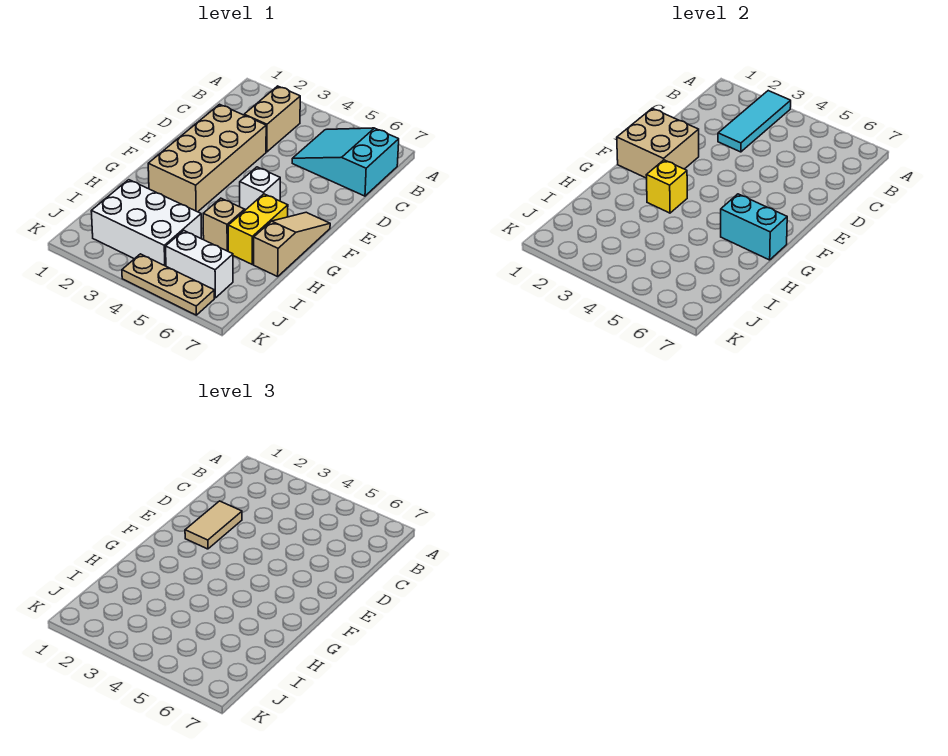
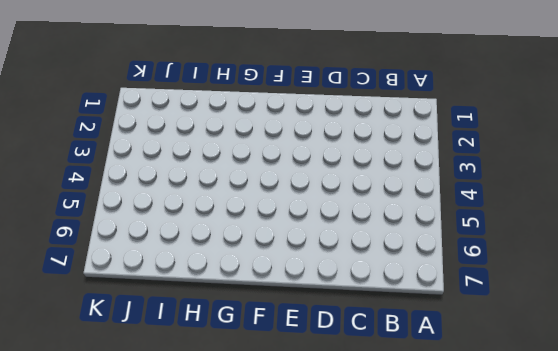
none -> tan brick B3:C3 level 1
none -> cyan slope B5:C7 level 1 top 7
none -> tan brick D2:G3 level 1

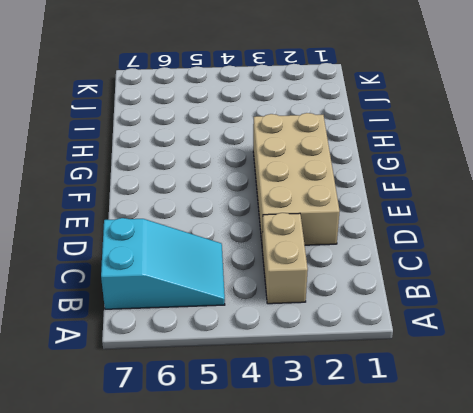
none -> white brick F5 level 1
none -> tan slope F7:H7 level 1 top H
none -> yellow brick G6:H6 level 1

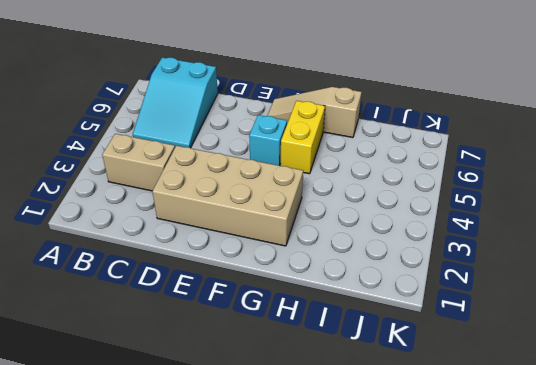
cyan brick F5 level 1 -> white brick F5 level 1
yellow brick G5:G6 level 1 -> yellow brick G6:H6 level 1
none -> tan brick H5 level 1
none -> white brick I2:J4 level 1
none -> white brick J5:J6 level 1

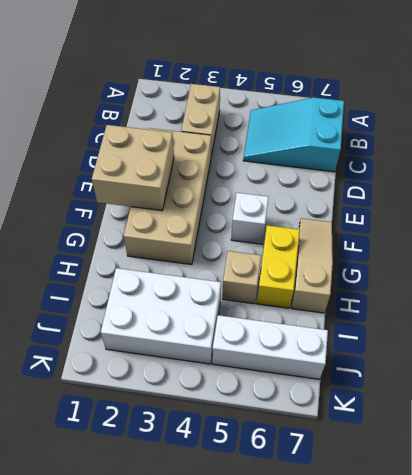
white brick J5:J7 level 1 -> white brick J5:J6 level 1
none -> tan plate K4:K6 level 1
none -> cyan tile A3:C3 level 2
none -> yellow brick G3 level 2

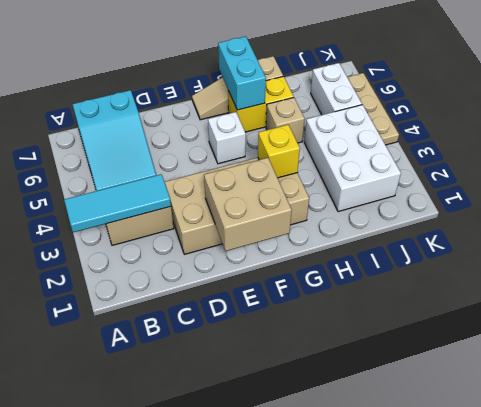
none -> tan tile D2:E2 level 3

